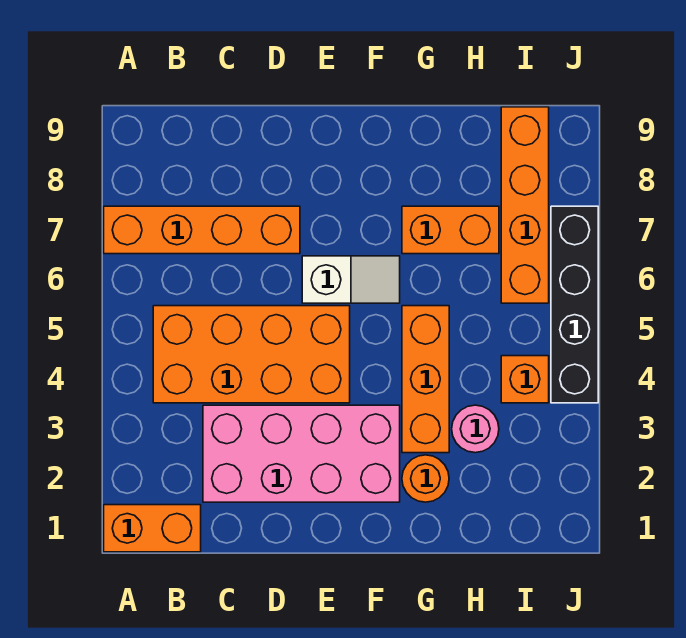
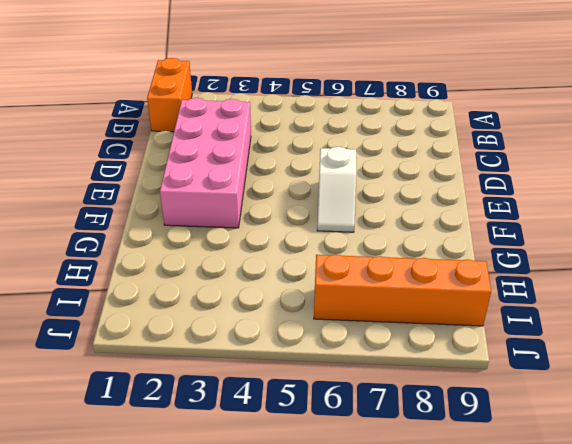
none -> orange brick A7:D7 level 1
none -> orange brick B4:E5 level 1
none -> orange round brick G2 level 1

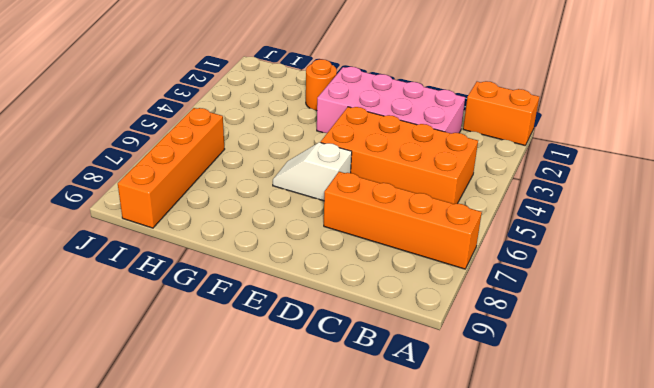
none -> orange brick G3:G5 level 1
none -> orange brick G7:H7 level 1
none -> pink round brick H3 level 1

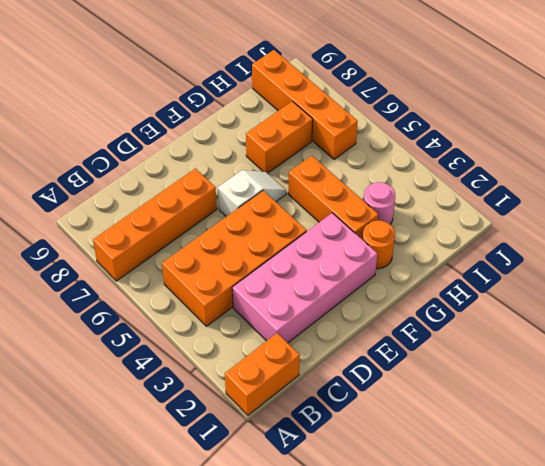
none -> orange brick I4 level 1
none -> black brick J4:J7 level 1

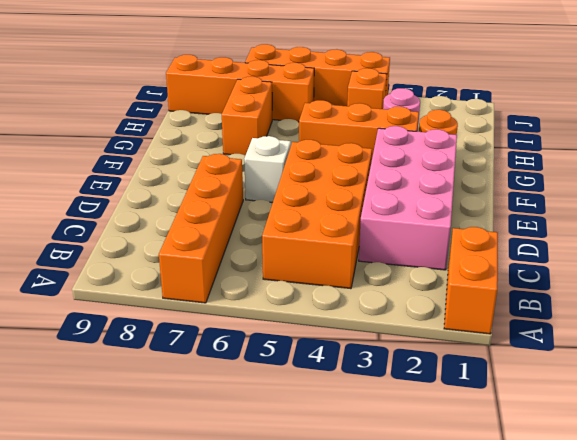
orange brick J4:J7 level 1 -> black brick J4:J7 level 1

